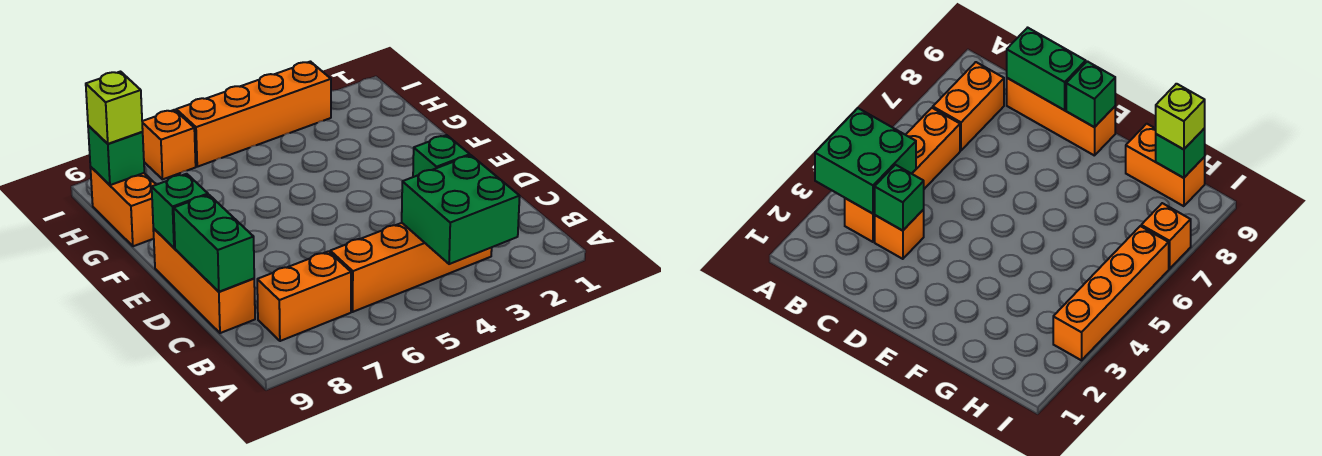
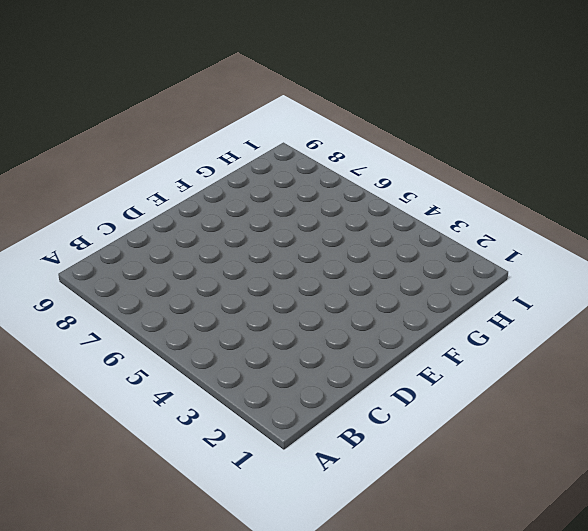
none -> orange brick B3:B6 level 1
none -> orange brick B7:B8 level 1
none -> orange brick C3 level 1

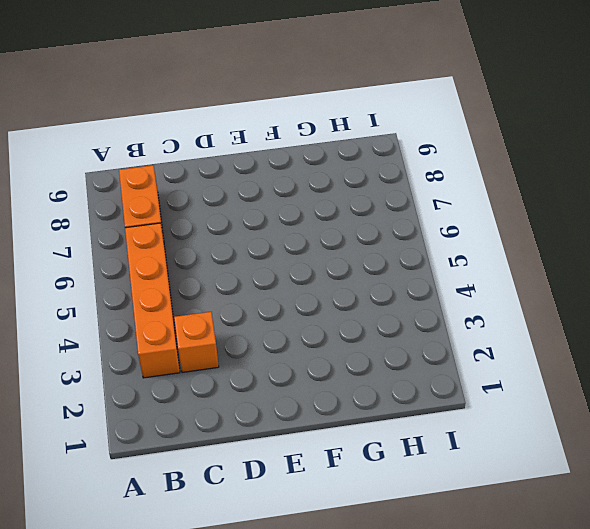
none -> orange brick C9:E9 level 1
none -> orange brick G9:H9 level 1
none -> orange brick I3:I6 level 1

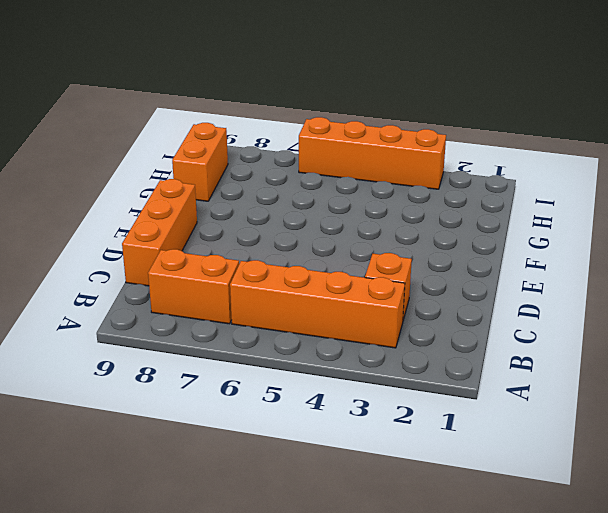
none -> orange brick I7 level 1
none -> green brick A3:B4 level 2
none -> green brick C3 level 2

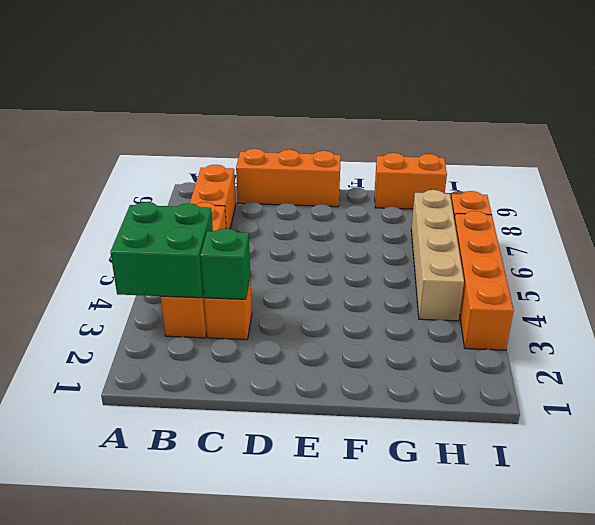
tan brick H4:H7 level 1 -> none
none -> green brick C9:D9 level 2
none -> green brick E9 level 2
none -> green brick H9 level 2

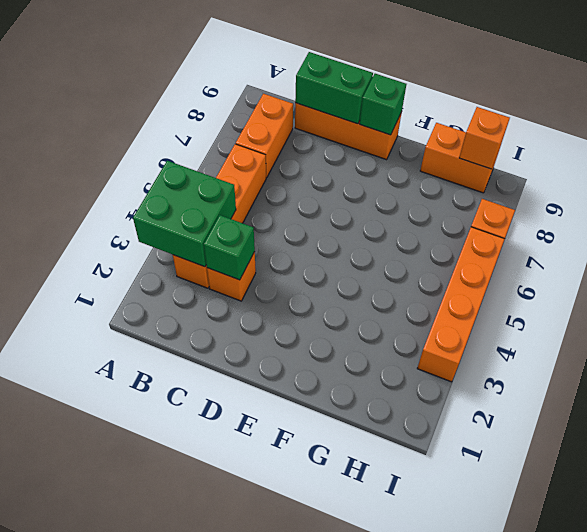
orange brick H9 level 2 -> green brick H9 level 2
none -> lime brick H9 level 3

